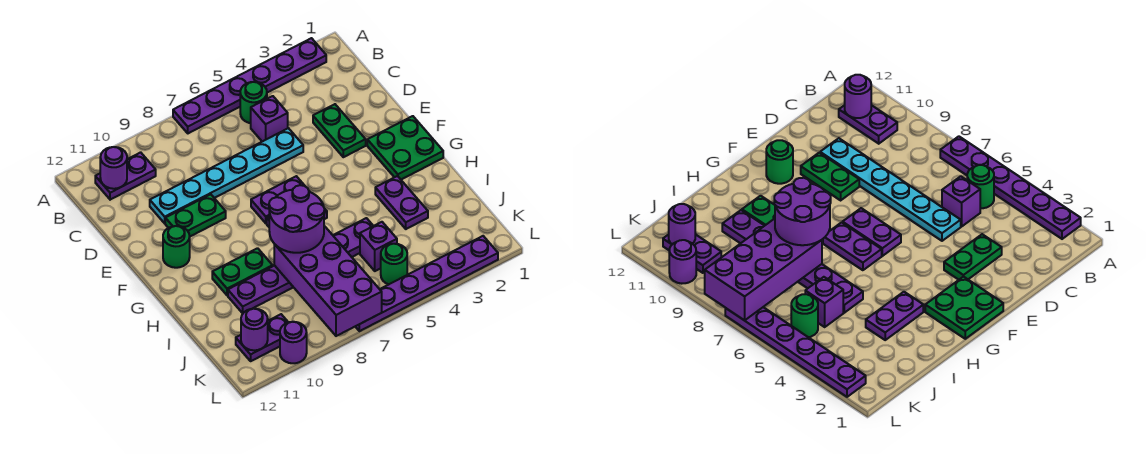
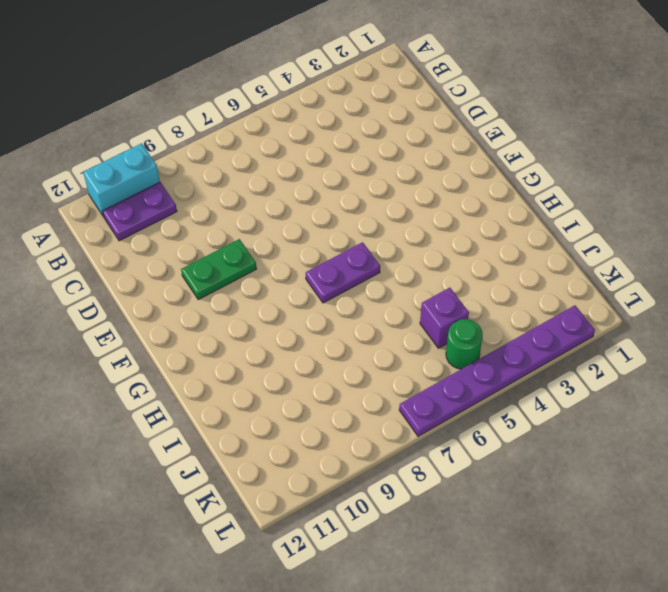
cyan brick A10:A11 level 1 -> none
none -> purple plate A2:A7 level 1
none -> green round brick B5 level 1
none -> purple brick C5 level 1

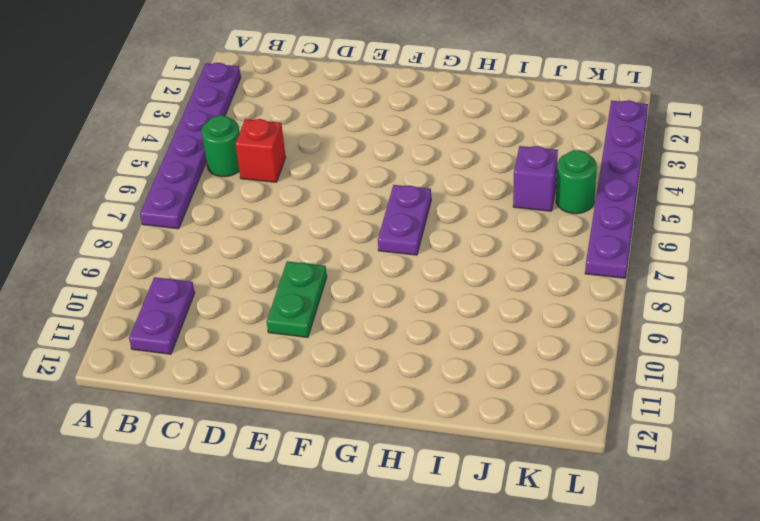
red brick C5 level 1 -> purple brick C5 level 1
none -> green plate D3:E3 level 1
none -> cyan plate D5:D10 level 1
none -> green plate F1:G2 level 1

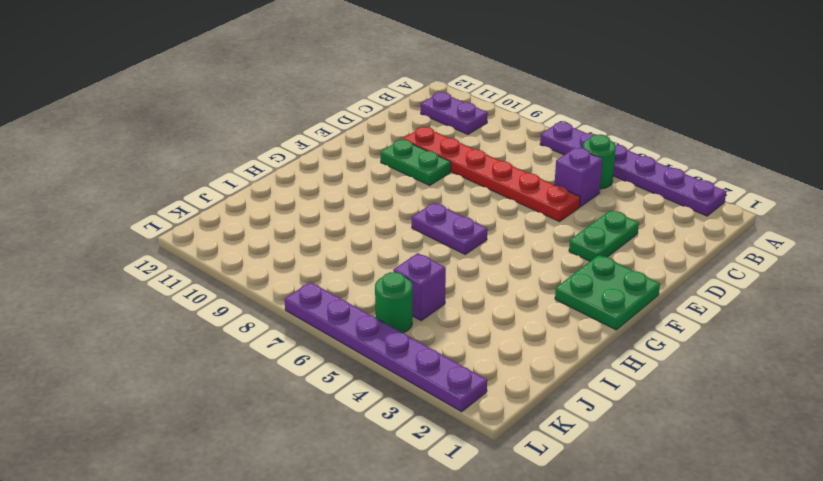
red plate D5:D10 level 1 -> cyan plate D5:D10 level 1
none -> purple plate F6:F7 level 1
none -> green round brick F11 level 1
none -> purple plate H3:I3 level 1

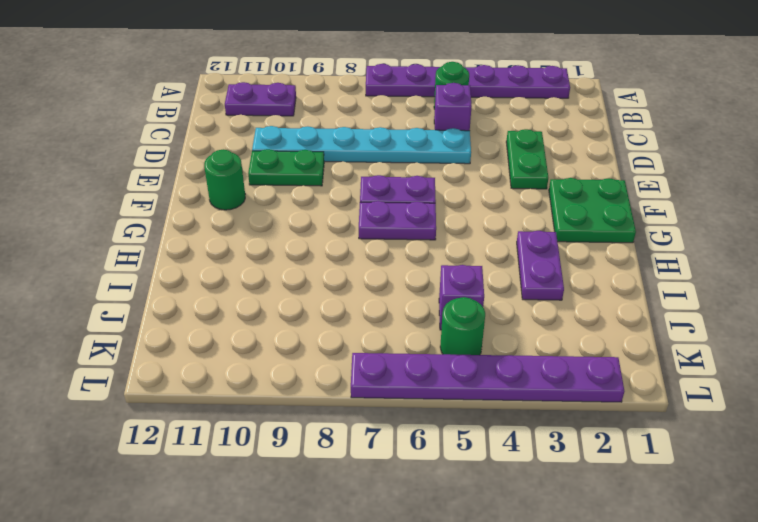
none -> green plate H9:H10 level 1
none -> purple plate I5:I10 level 1
none -> purple plate K10:K11 level 1

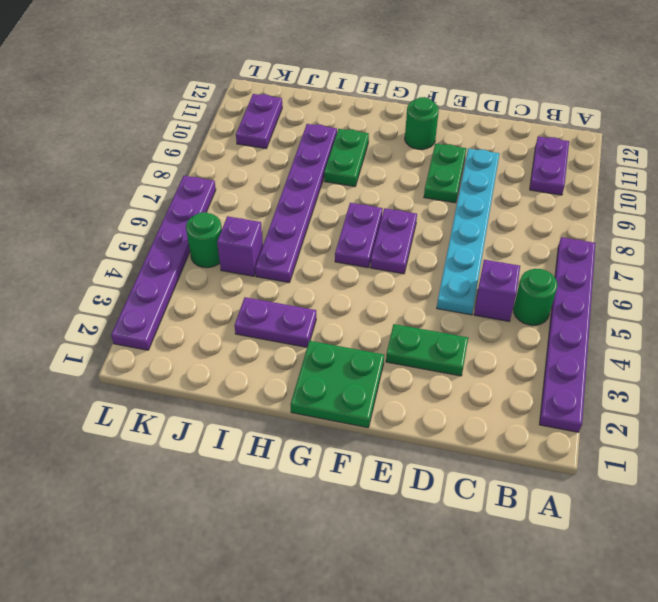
none -> purple round brick L10 level 1
none -> purple round brick B11 level 2
none -> purple brick I7:L8 level 2

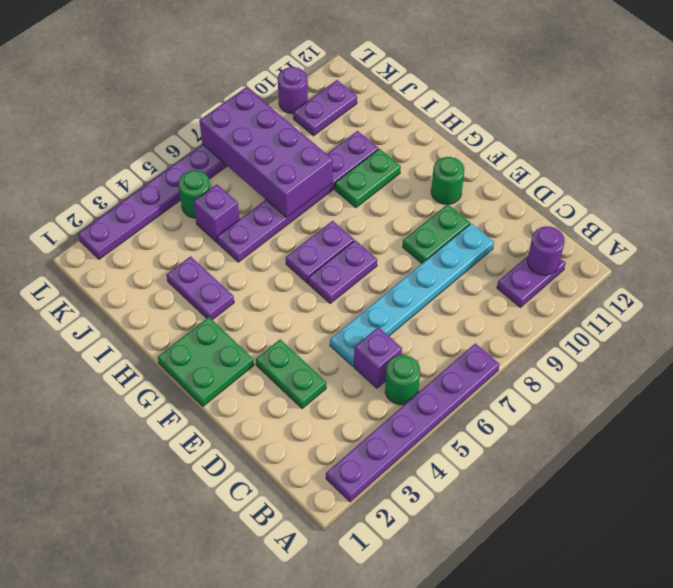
none -> purple round brick K11 level 2
none -> purple round brick H7:I8 level 3

